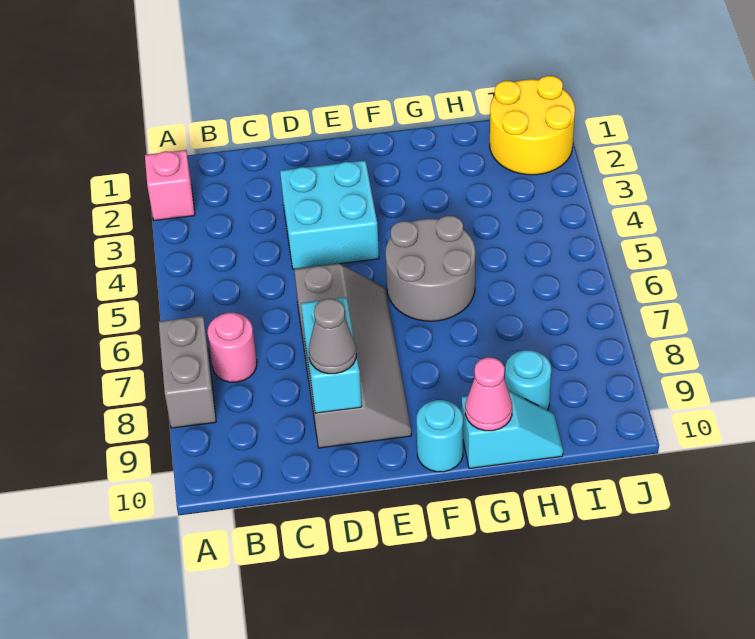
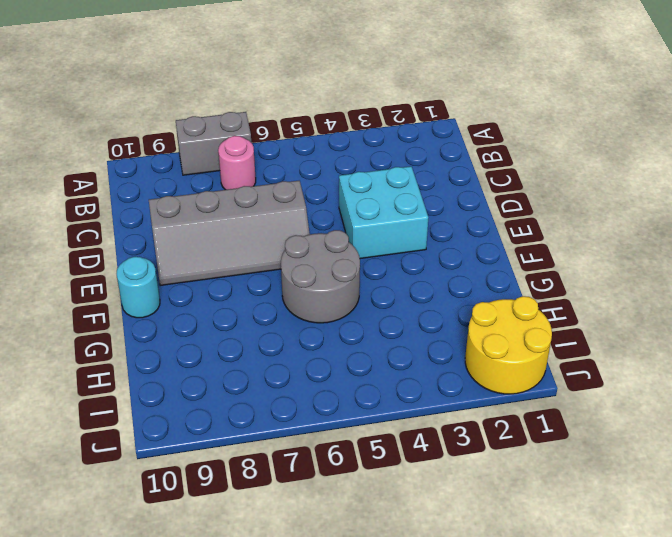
none -> pink brick A2 level 1
none -> cyan slope G10:H10 level 1 top G
none -> cyan round brick H9 level 1

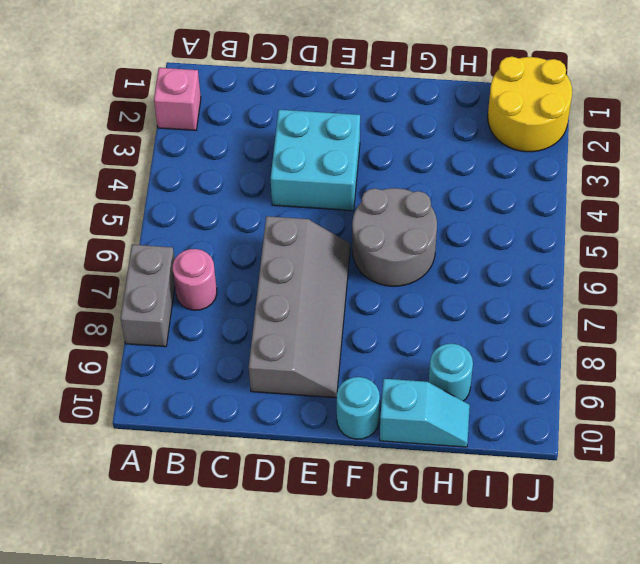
none -> cyan brick D8:D9 level 2
none -> pink cone G10 level 2
none -> grey cone D9 level 3

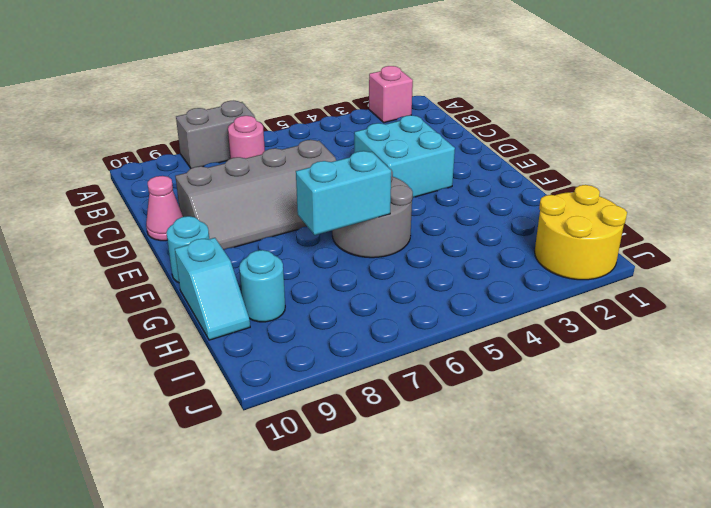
pink cone D10 level 1 -> pink cone G10 level 2
cyan brick G6:G7 level 2 -> cyan brick D8:D9 level 2
none -> grey cone D9 level 3

